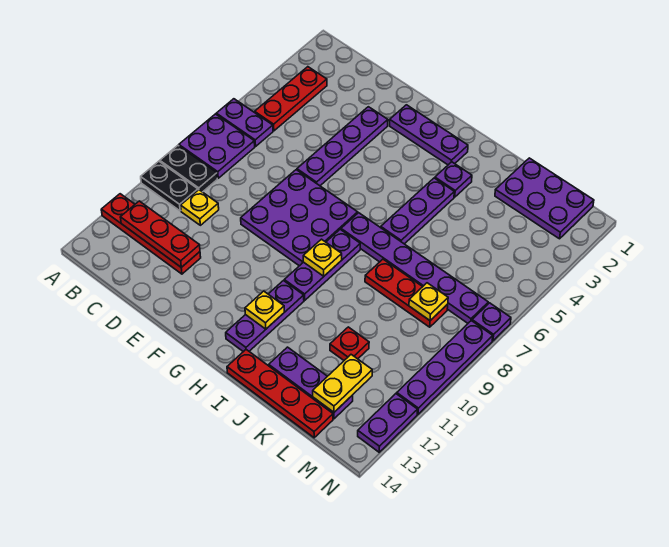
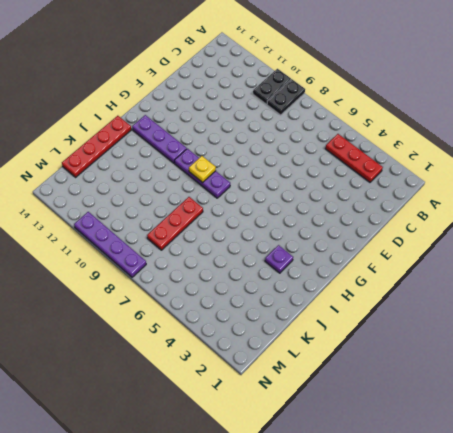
none -> purple plate A6:B6 level 1
none -> purple plate A7:B8 level 1
none -> red plate A12:D12 level 1

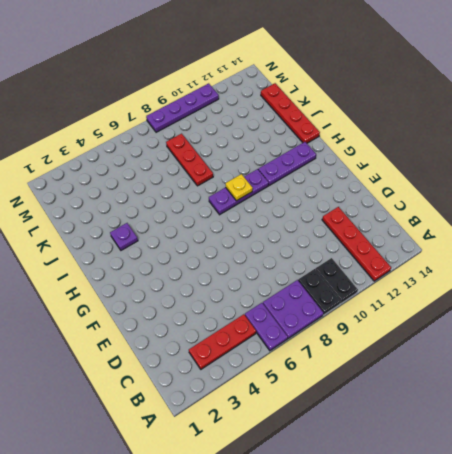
none -> yellow plate C10 level 1
none -> purple plate E3:E6 level 1
none -> purple plate E7:G9 level 1

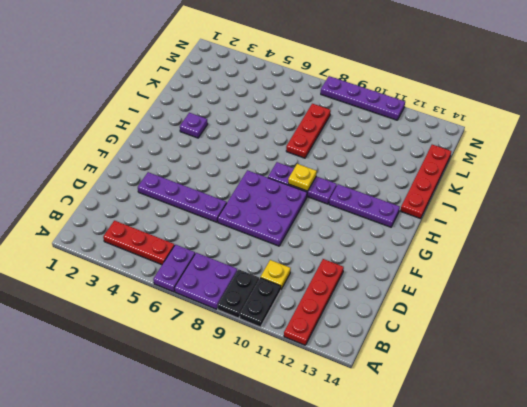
none -> purple plate F2:H2 level 1
none -> purple plate H7:M7 level 1
none -> purple plate I4:I6 level 1

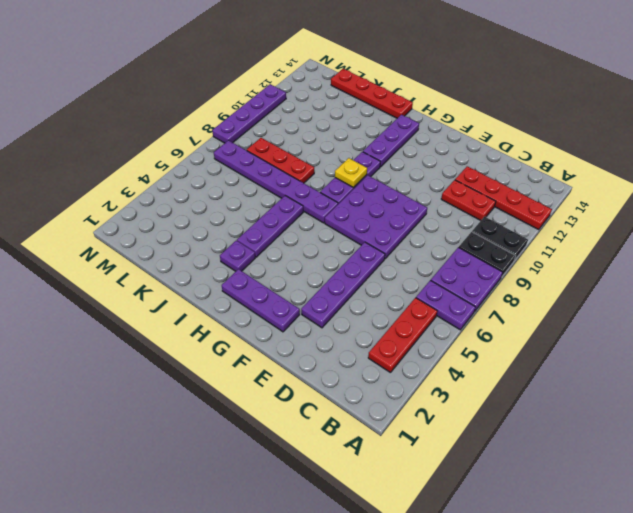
red plate C11:D11 level 1 -> none
none -> yellow plate C10 level 1
none -> purple plate J13:L13 level 1
none -> purple plate K1:M2 level 1

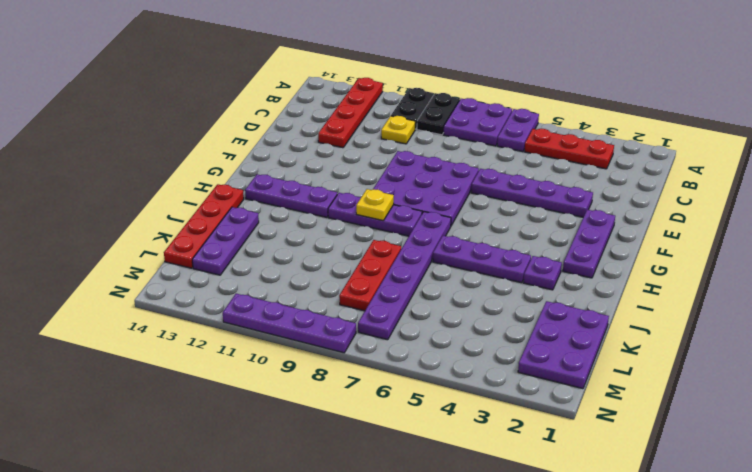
none -> red plate K11 level 1
none -> purple plate N7 level 1
none -> purple plate N12:N13 level 1

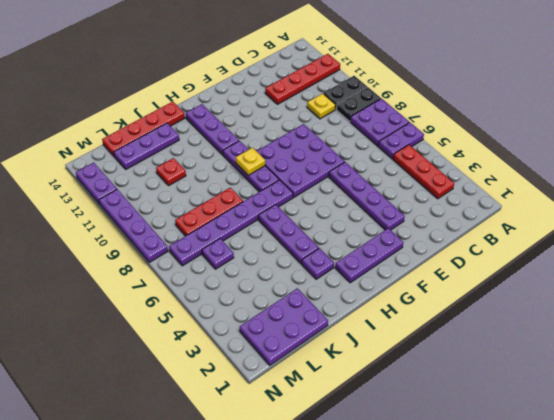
purple plate L6 level 1 -> purple plate N7 level 1
none -> red plate B12:D12 level 2
none -> yellow plate H12 level 2
none -> yellow plate L8 level 2

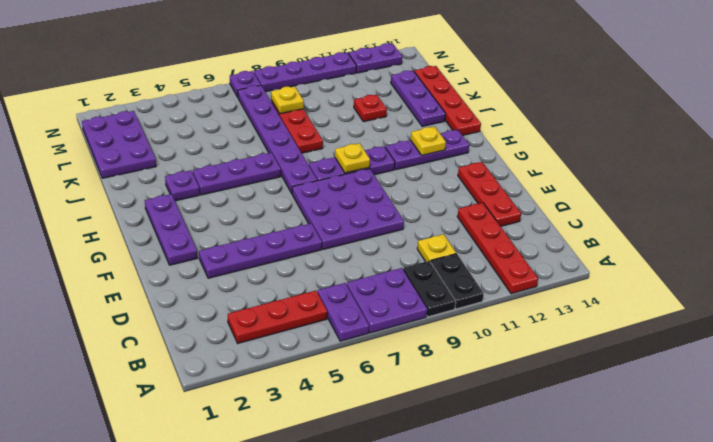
red plate D13:F13 level 1 -> red plate B12:D12 level 2
none -> yellow plate L12:L13 level 2

